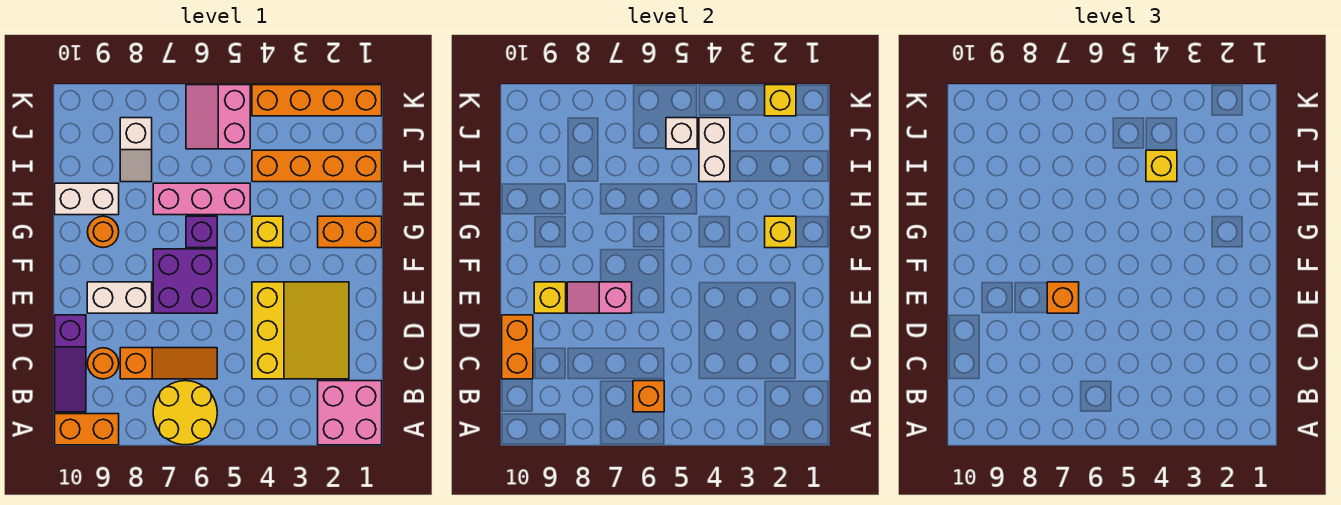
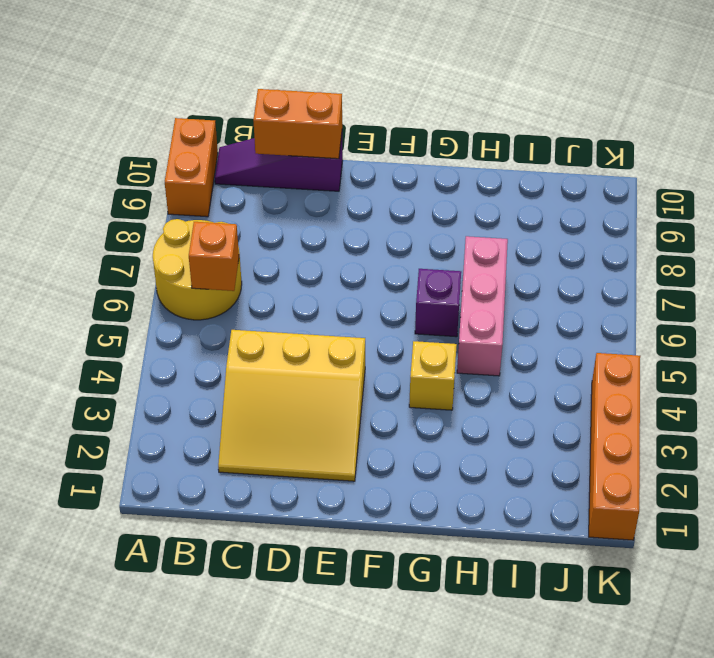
none -> pink brick A1:B2 level 1
none -> orange slope C6:C8 level 1 top 8
none -> orange round brick C9 level 1

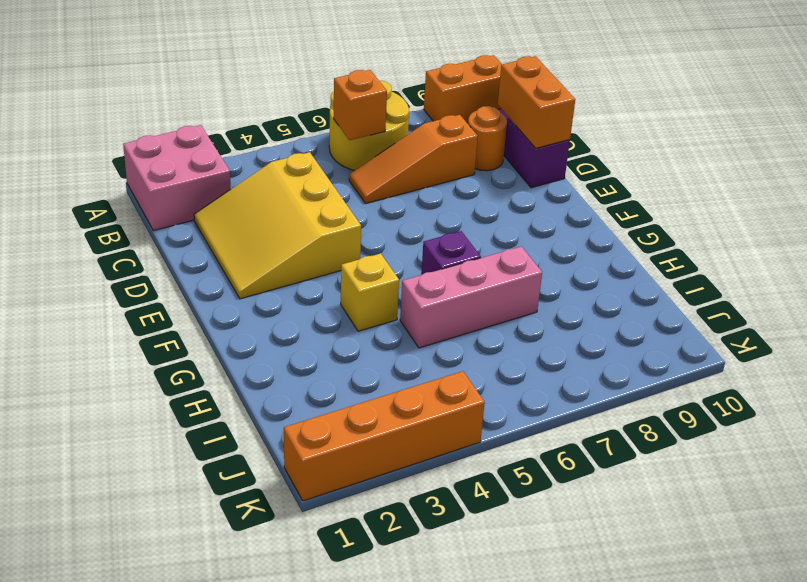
none -> purple brick E6:F7 level 1
none -> white brick E8:E9 level 1
none -> orange brick G1:G2 level 1

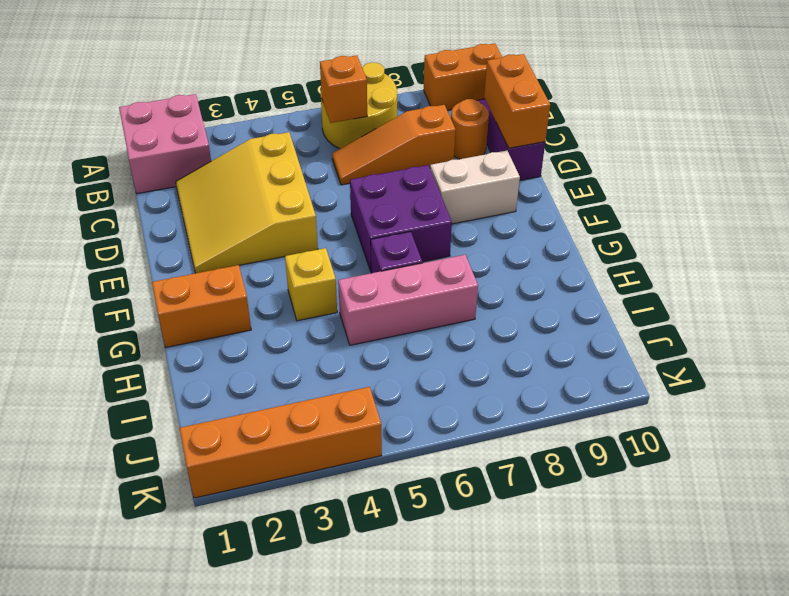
none -> orange round brick G9 level 1
none -> white brick H9:H10 level 1
none -> orange brick I1:I4 level 1

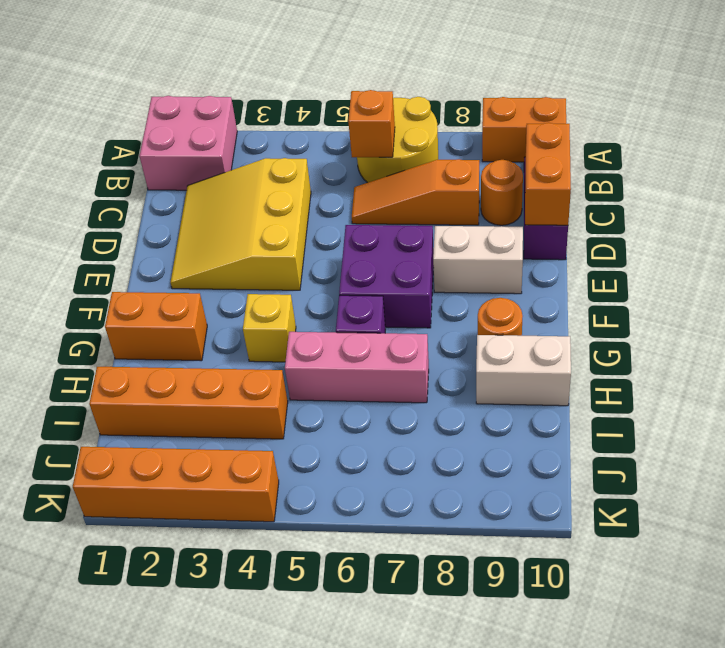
none -> white slope I8:J8 level 1 top J
none -> pink slope J5:K6 level 1 top 5
none -> pink slope E7:E8 level 2 top 7

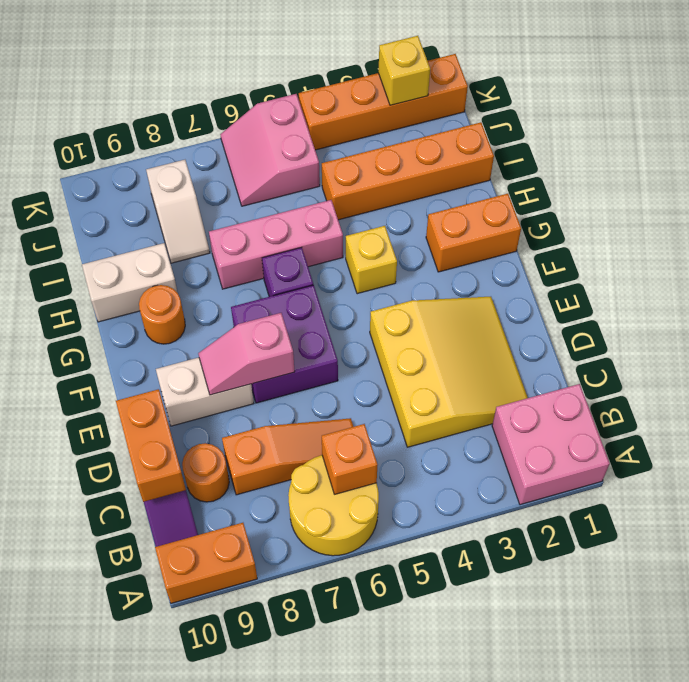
none -> yellow brick E9 level 2
none -> yellow brick G2 level 2
none -> white brick I4:J4 level 2

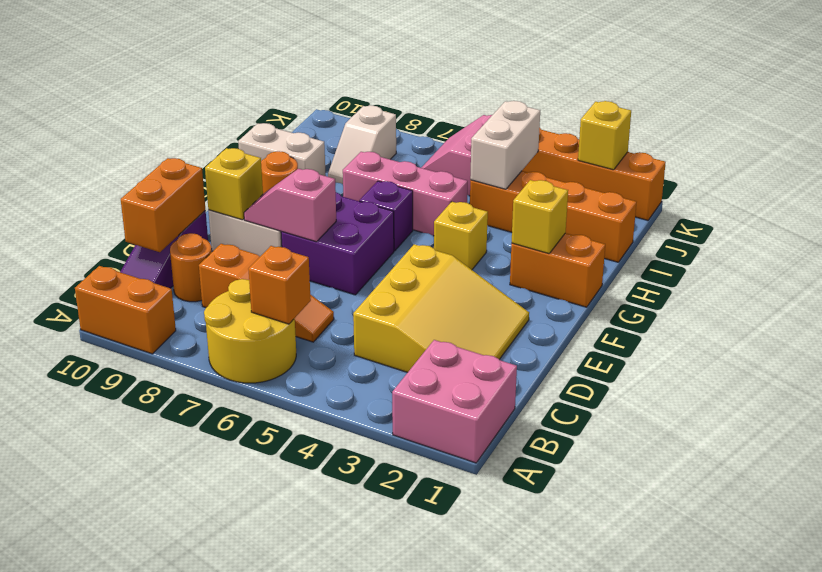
none -> white brick J5 level 2
none -> orange brick E7 level 3
none -> yellow brick I4 level 3

